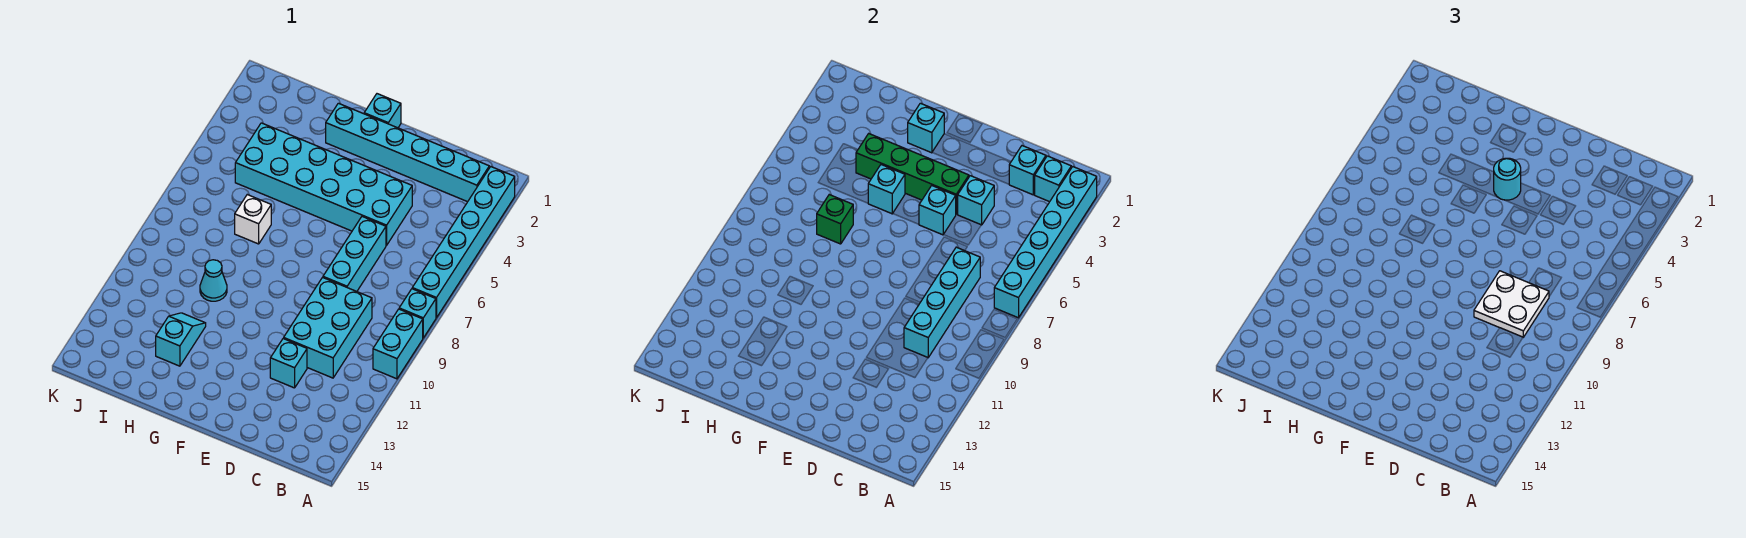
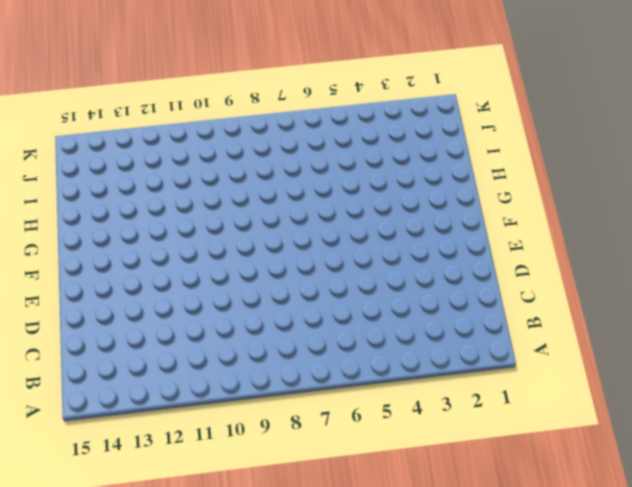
none -> cyan brick A2:A7 level 1
none -> cyan brick A8 level 1
none -> cyan brick A9:A10 level 1

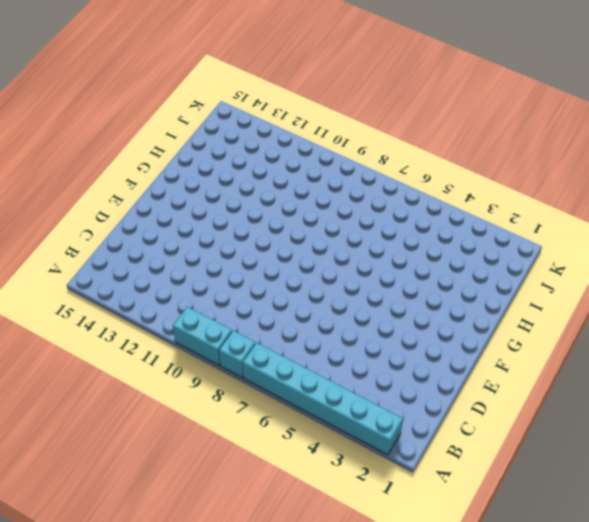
none -> cyan brick B2:G2 level 1
none -> cyan brick C9:D11 level 1
none -> cyan brick D4:I5 level 1

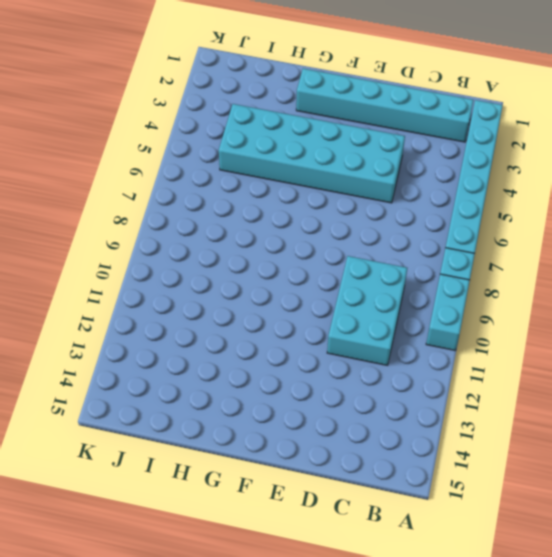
none -> cyan brick D6:D8 level 1
none -> cyan brick D12 level 1
none -> cyan brick F1 level 1

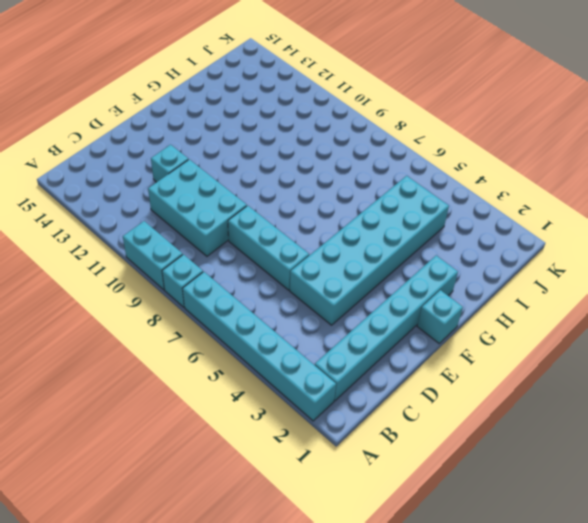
none -> white brick H7 level 1
none -> cyan cone H10 level 1
none -> cyan slope H12:H13 level 1 top 13

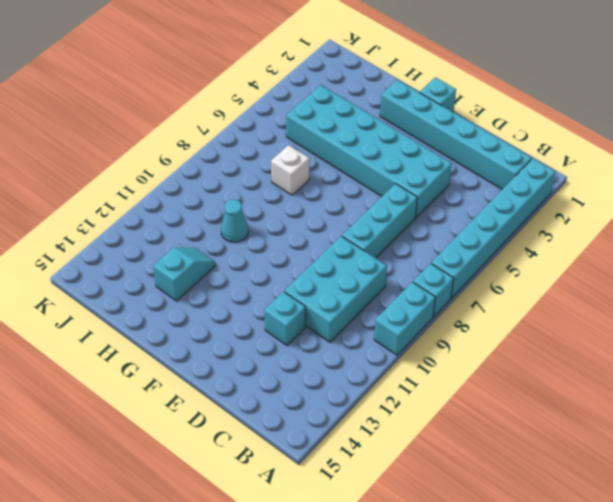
none -> cyan brick A2:A7 level 2
none -> cyan brick B2 level 2
none -> cyan brick C2 level 2

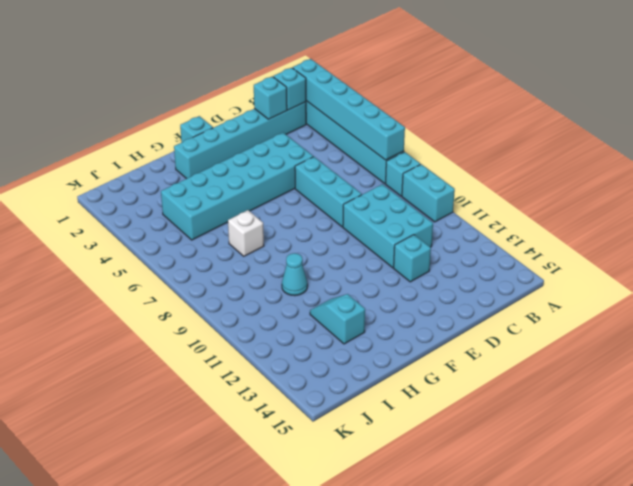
none -> cyan brick C7:C10 level 2
none -> cyan brick D4 level 2
none -> green brick E4:H4 level 2

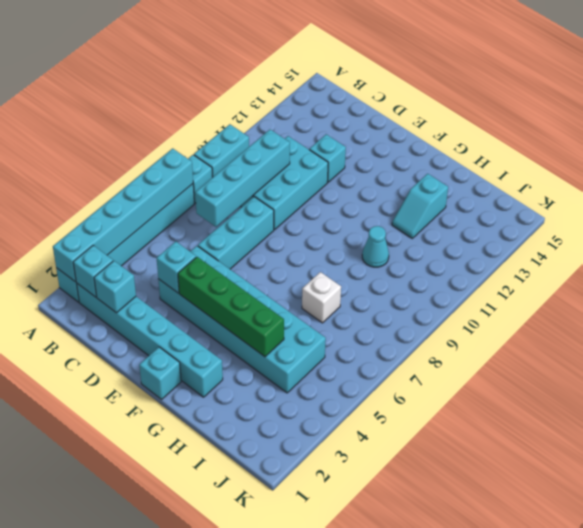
none -> cyan brick E5 level 2
none -> cyan brick G2 level 2
none -> cyan brick G5 level 2

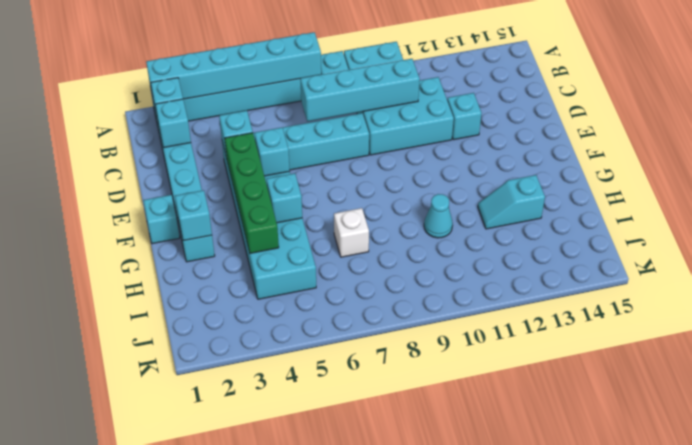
none -> green brick H7 level 2
none -> white plate C8:D9 level 3
none -> cyan round brick F4 level 3

